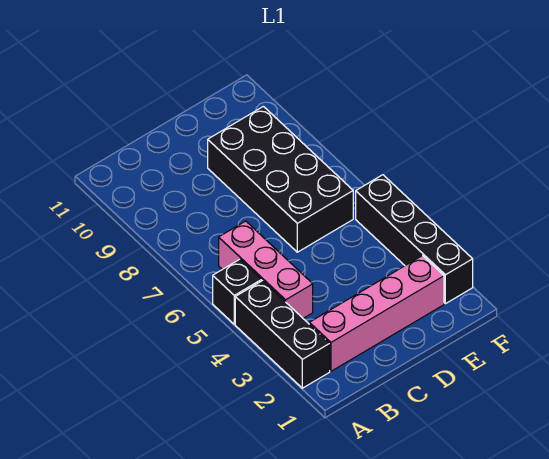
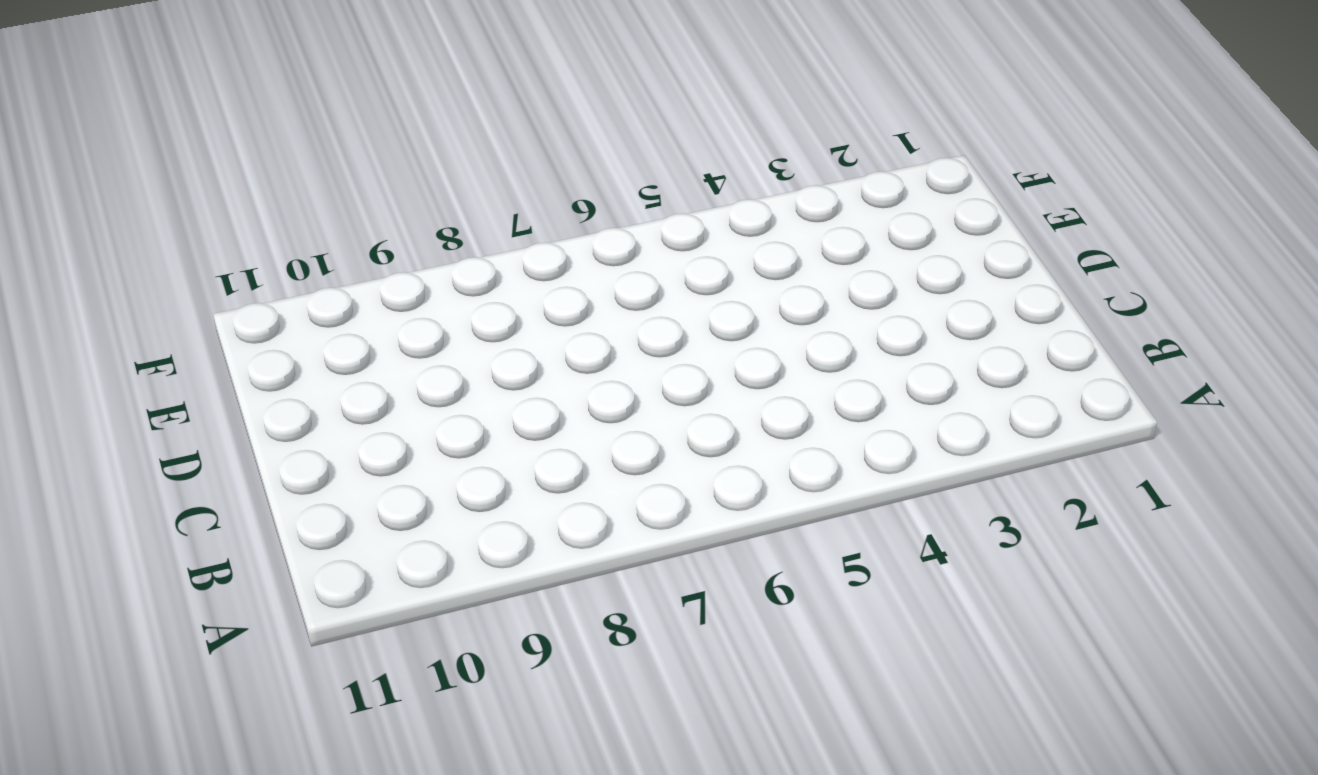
none -> black brick A2:A4 level 1
none -> black brick A5 level 1

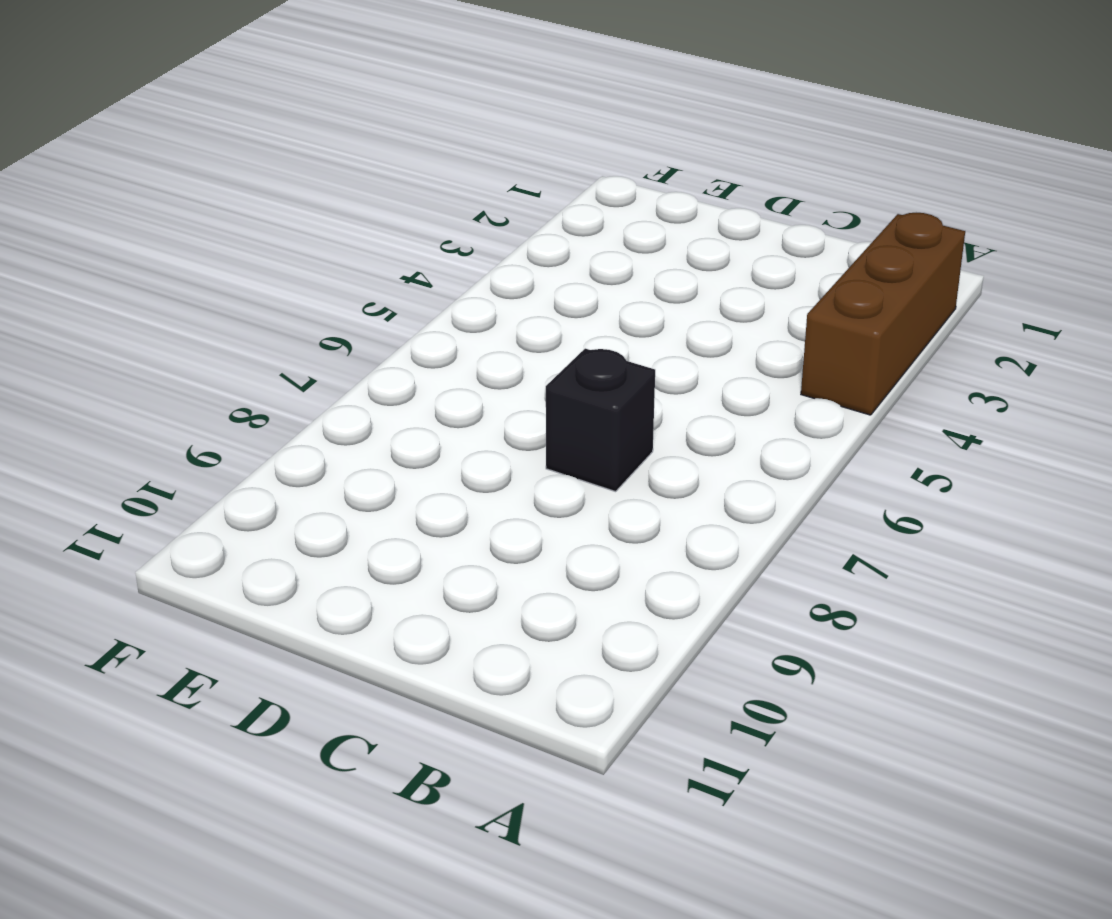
brown brick A2:A4 level 1 -> black brick A2:A4 level 1
black brick C7 level 1 -> black brick A5 level 1
none -> pink brick B2:E2 level 1
none -> pink brick B4:B6 level 1

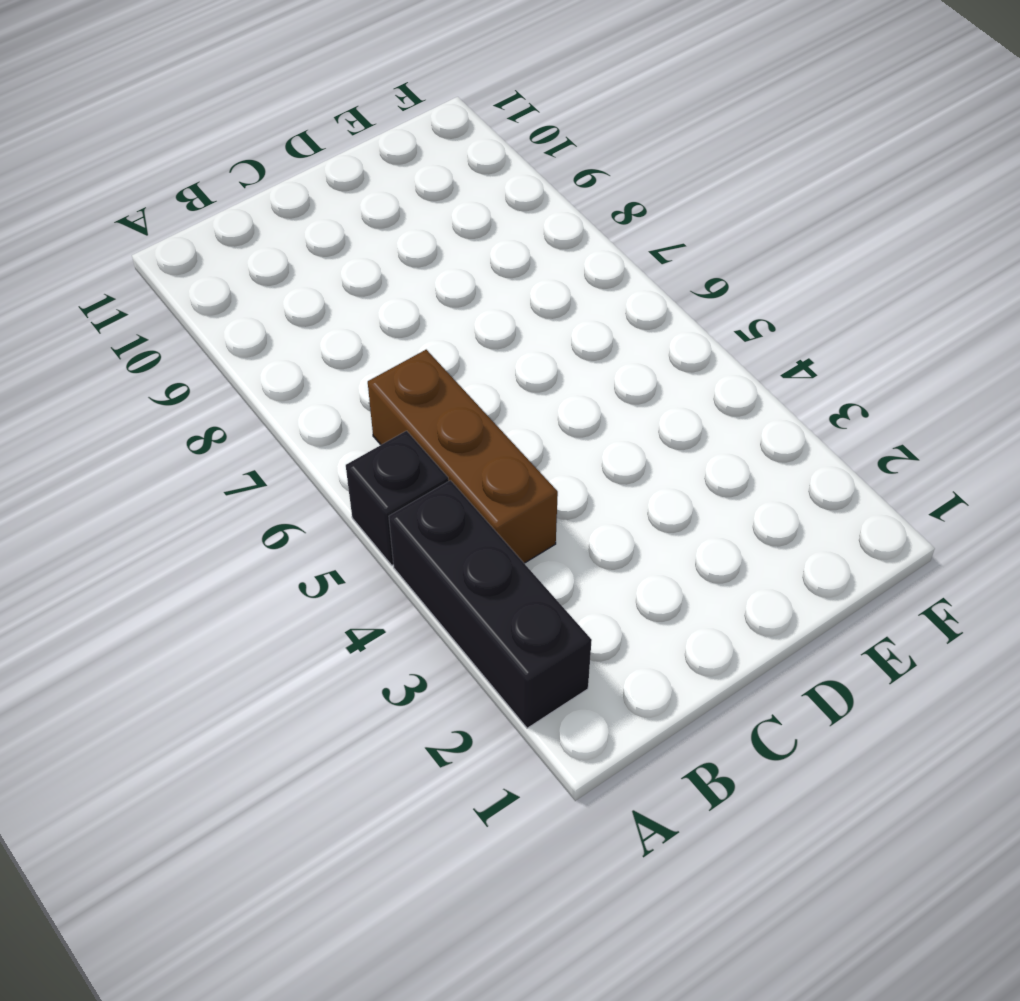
brown brick B4:B6 level 1 -> pink brick B4:B6 level 1
none -> pink brick B2:E2 level 1
none -> black brick D6:E9 level 1

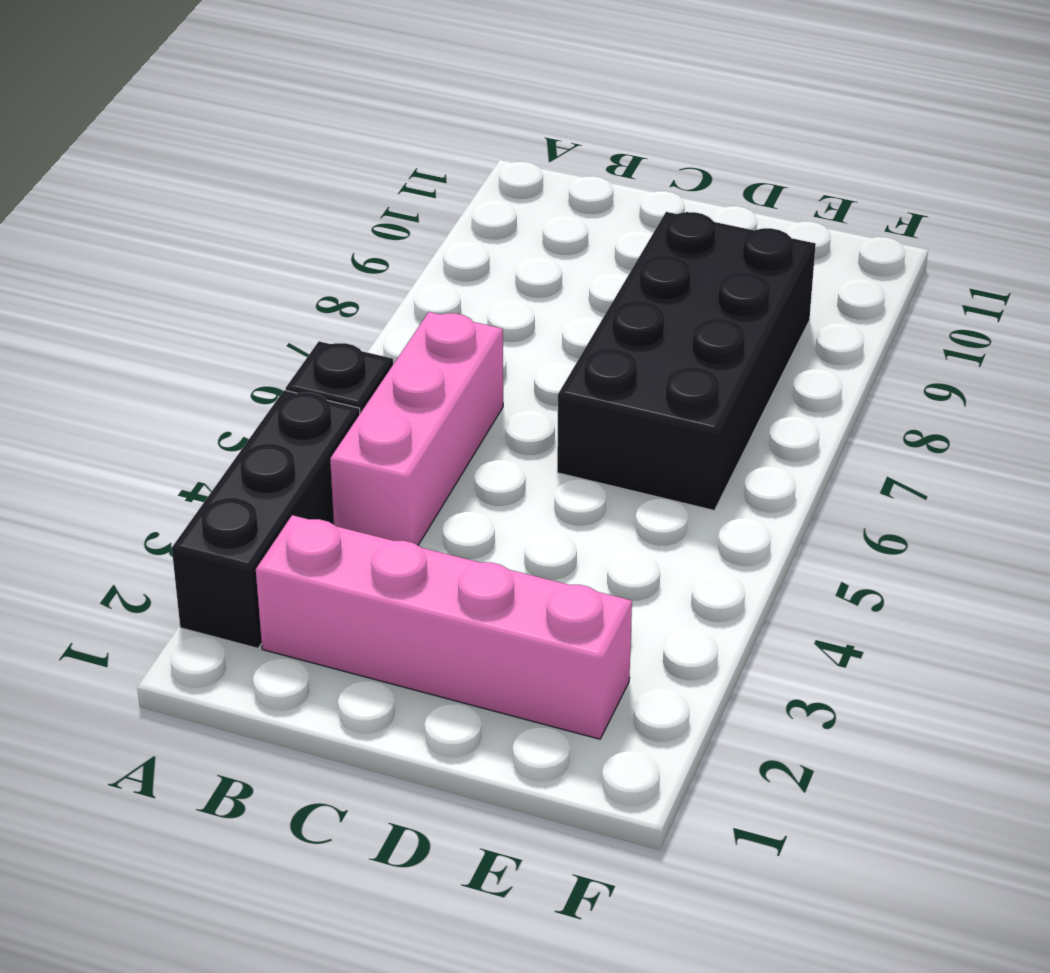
none -> black brick F2:F5 level 1

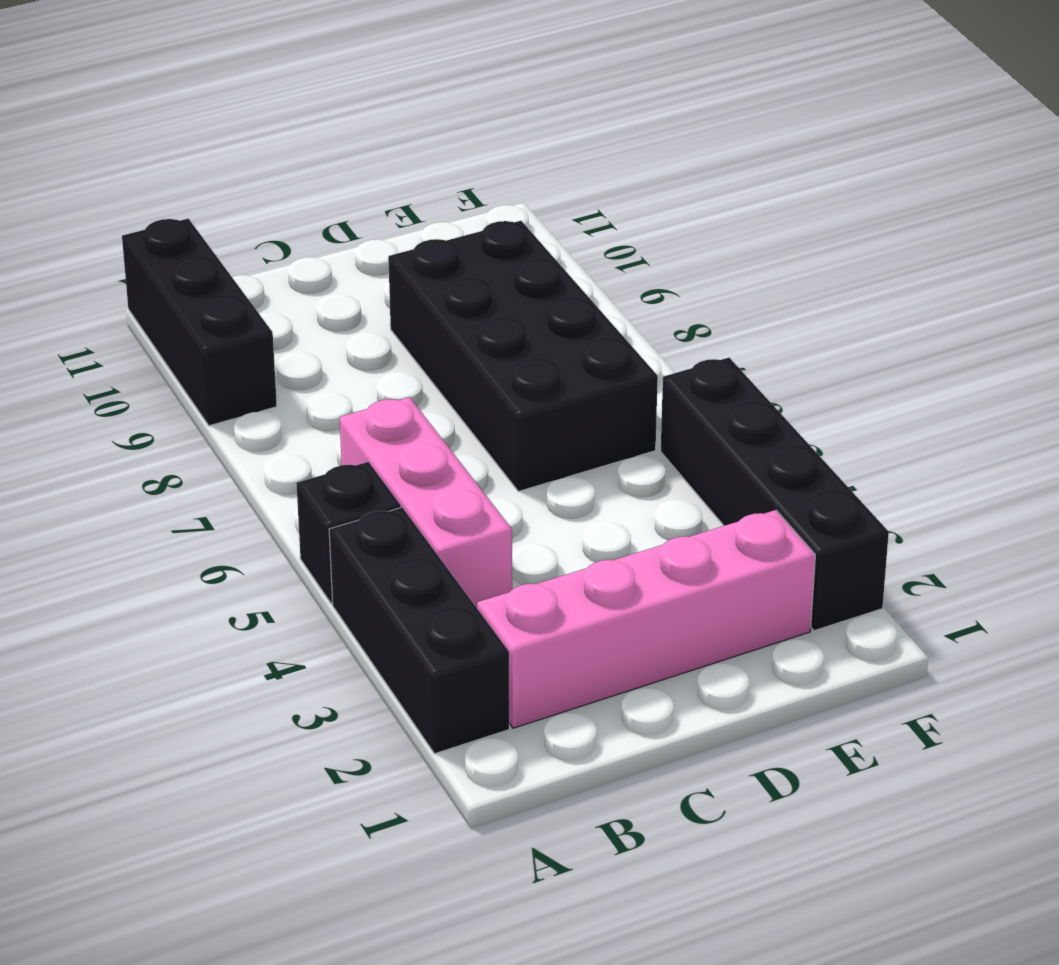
black brick A9:A11 level 1 -> none

